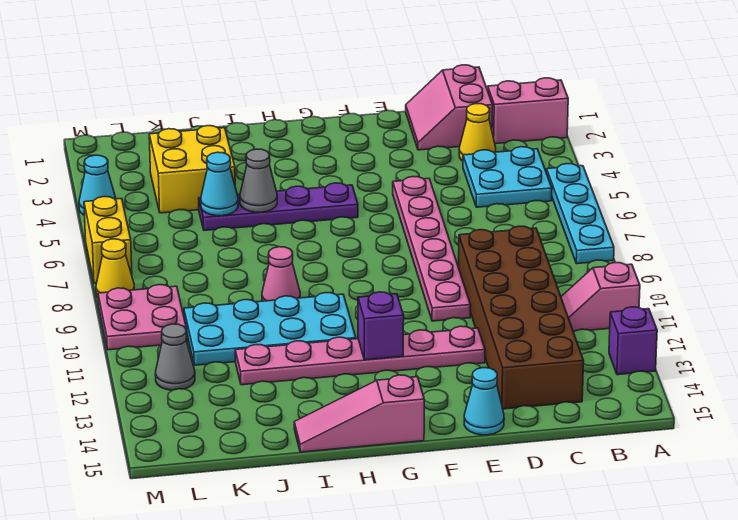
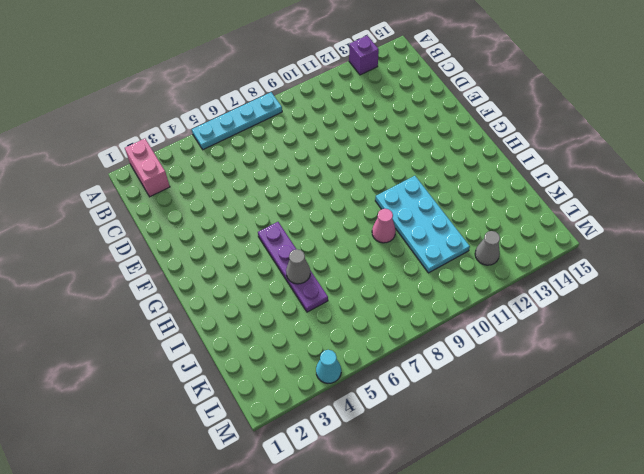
none -> pink slope A11:B11 level 1 top A
none -> cyan plate B4:C5 level 1
none -> pink slope C1:D2 level 1 top C

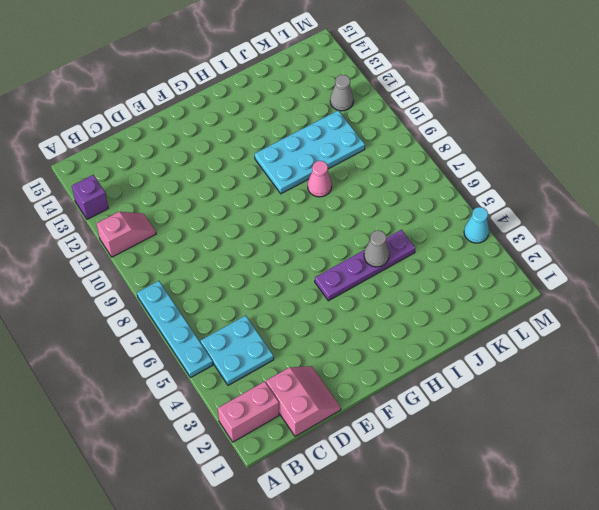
none -> yellow cone C3 level 1
none -> brown brick C9:D14 level 1
none -> pink plate E5:E10 level 1

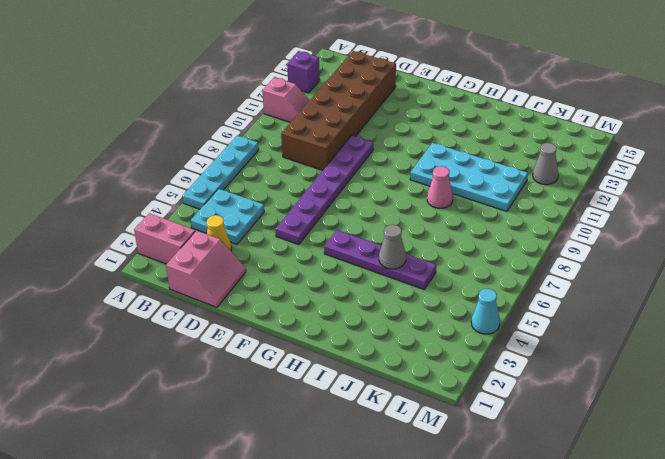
purple plate E5:E10 level 1 -> pink plate E5:E10 level 1
none -> pink plate E12:J12 level 1
none -> cyan cone E15 level 1
none -> pink slope G15:I15 level 1 top G

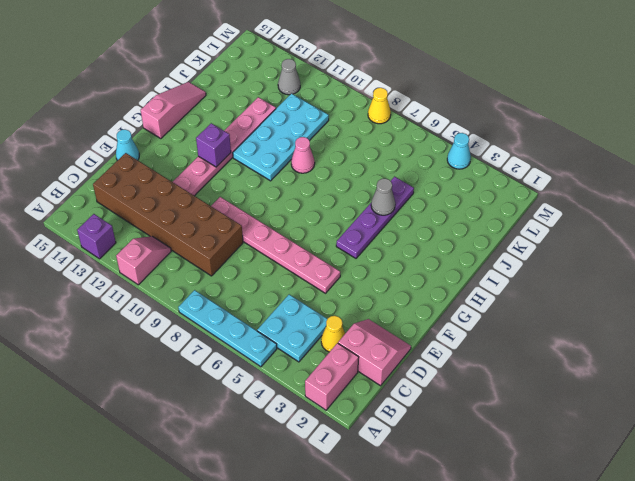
none -> yellow brick J3:K4 level 1
none -> pink plate L9:M10 level 1
none -> yellow brick M6:M7 level 1

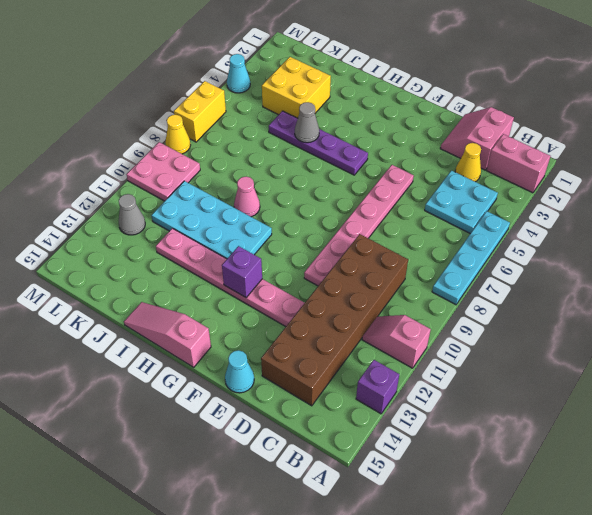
none -> cyan cone J5 level 2

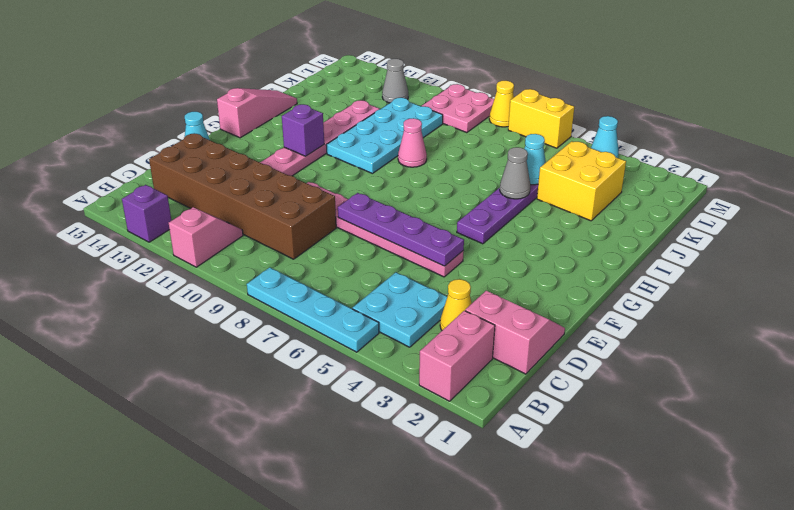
purple plate E5:E8 level 2 -> none

